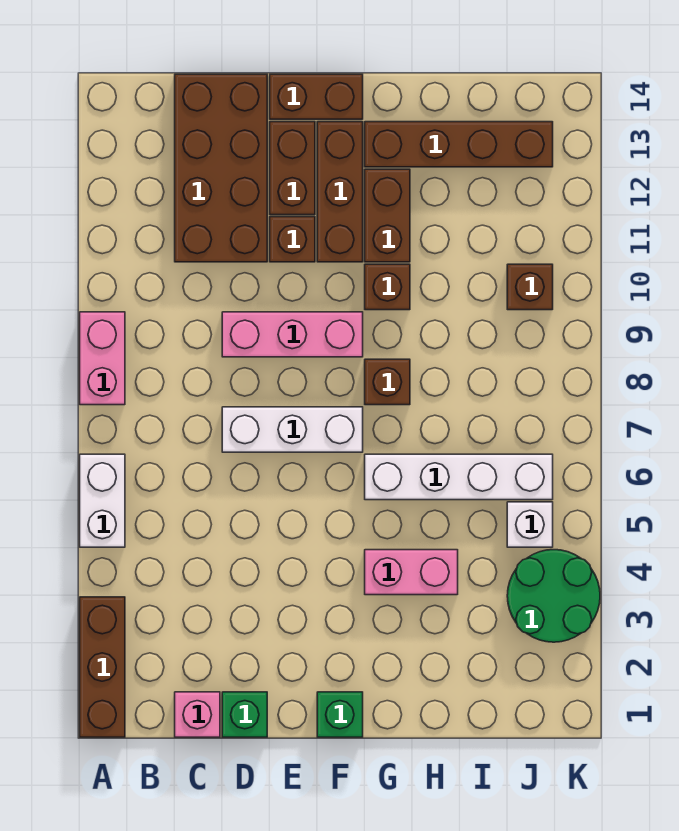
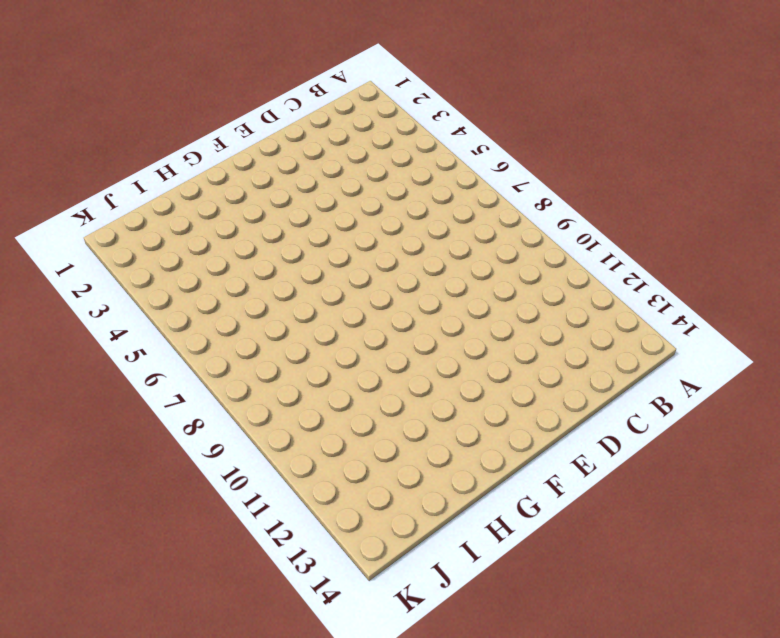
none -> brown brick A1:A3 level 1
none -> white brick A5:A6 level 1
none -> pink brick A8:A9 level 1

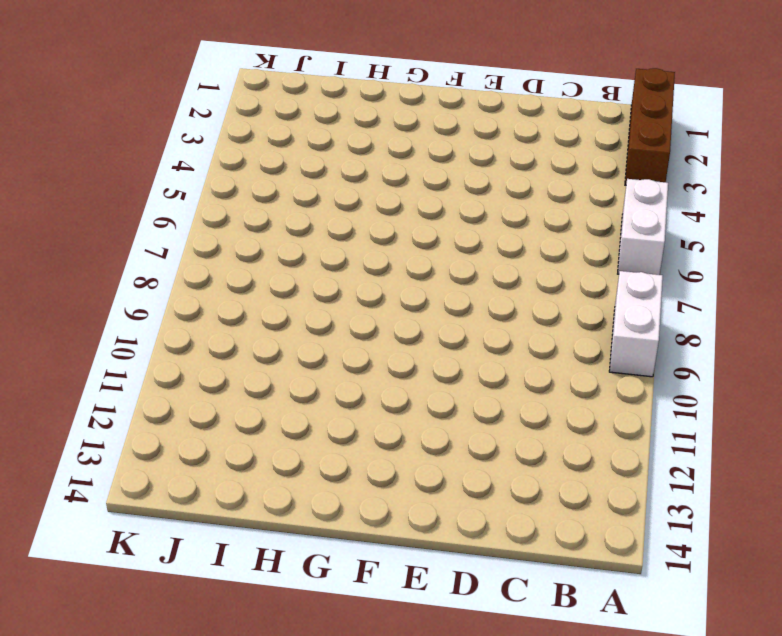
white brick A8:A9 level 1 -> pink brick A8:A9 level 1
none -> pink brick C1 level 1
none -> brown brick C11:D14 level 1
none -> green brick D1 level 1

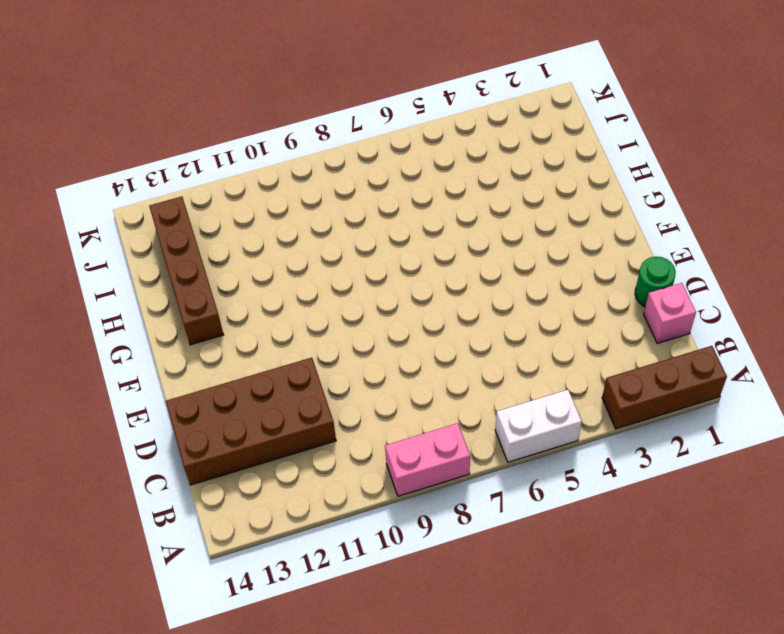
green round brick D1 level 1 -> green brick D1 level 1
none -> white brick D7:F7 level 1
none -> pink brick D9:F9 level 1
none -> brown brick E11 level 1

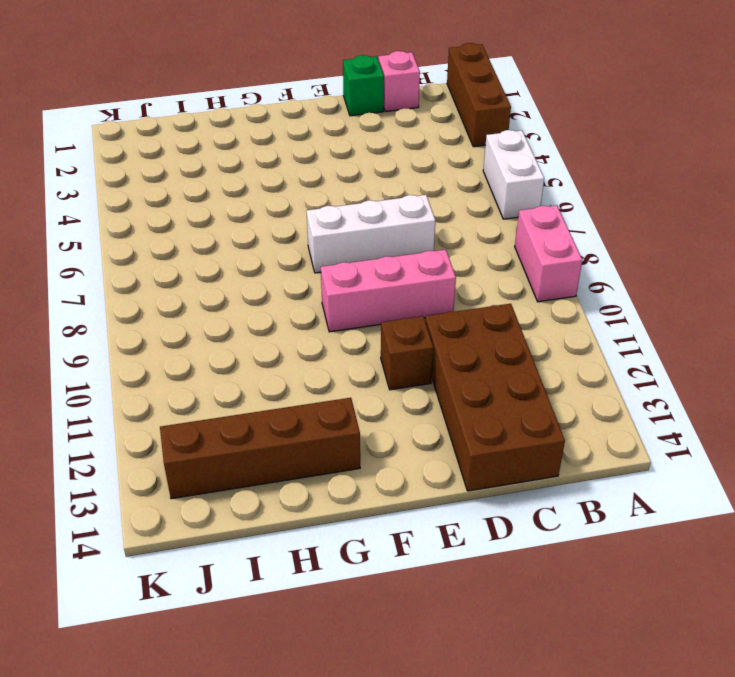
none -> brown brick E12:E13 level 1
none -> brown brick E14:F14 level 1
none -> green brick F1 level 1

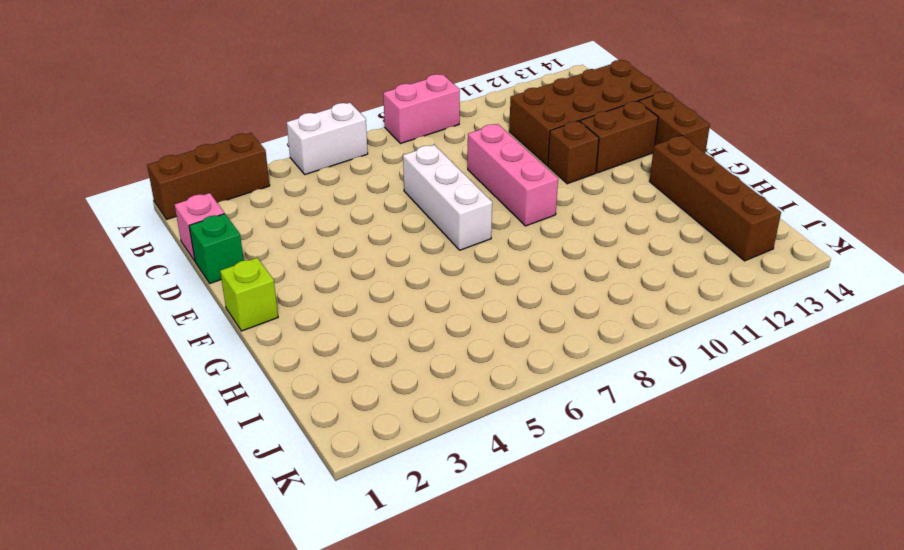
lime brick F1 level 1 -> green brick F1 level 1
none -> brown brick F11:F13 level 1
none -> pink brick G4:H4 level 1
none -> white brick G6:J6 level 1

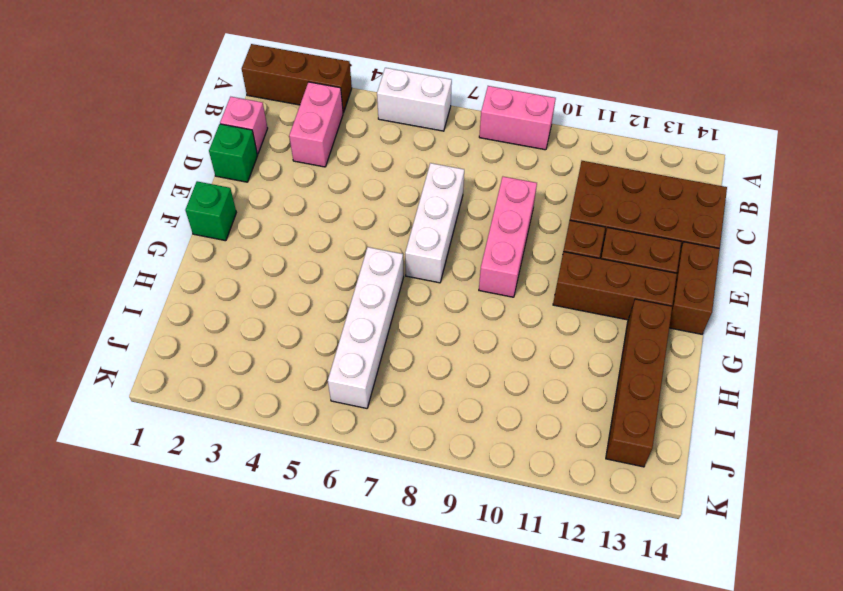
pink brick B3:C3 level 1 -> pink brick G4:H4 level 1
none -> brown brick G8 level 1
none -> brown brick G10 level 1
none -> brown brick G11:G12 level 1

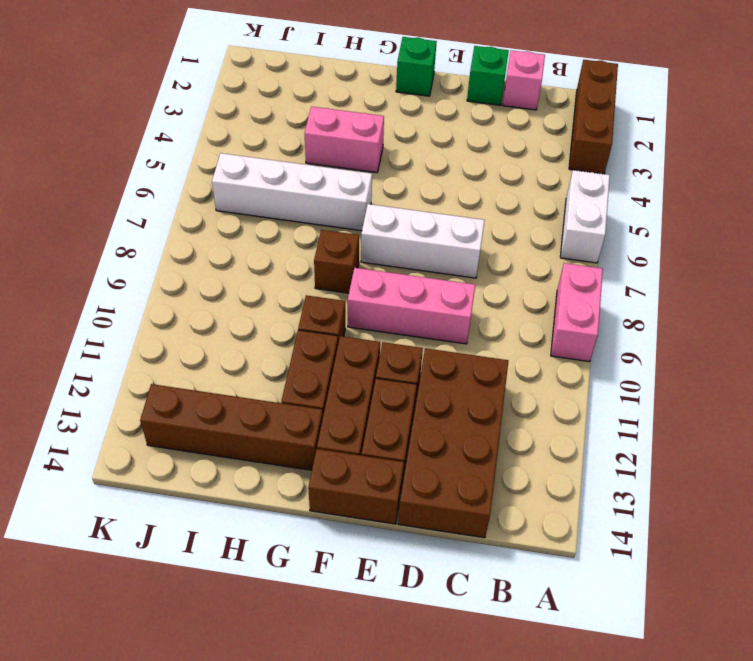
none -> green round brick J3:K4 level 1
none -> white brick J5 level 1
none -> brown brick J10 level 1

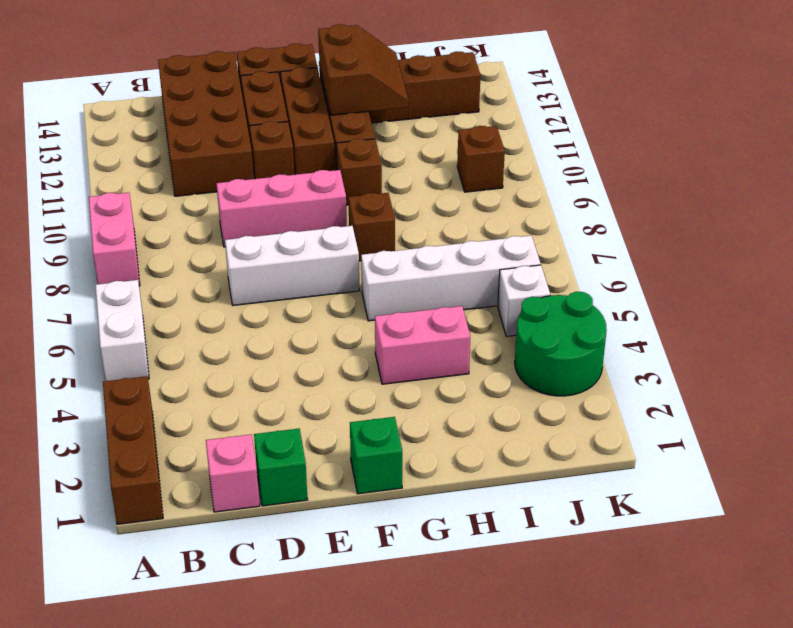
brown slope G12:H13 level 2 top G -> none

